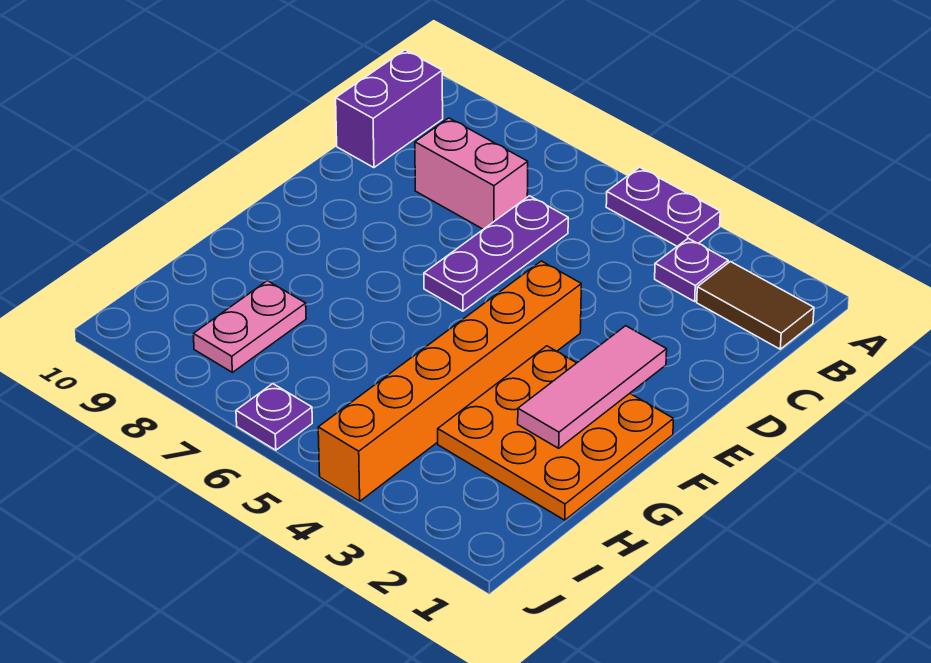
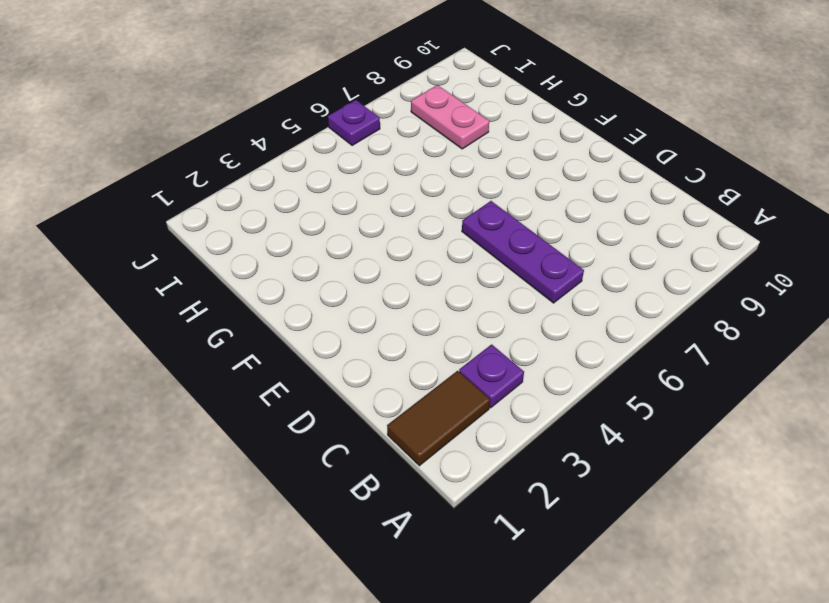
none -> purple plate A4:A5 level 1
none -> purple brick B10:C10 level 1

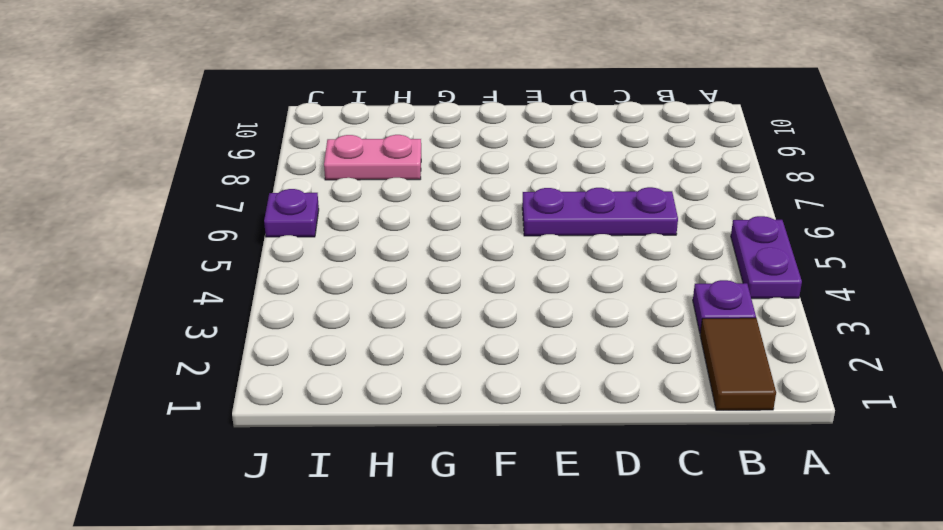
none -> purple brick B10:C10 level 1
none -> pink brick C7:C8 level 1

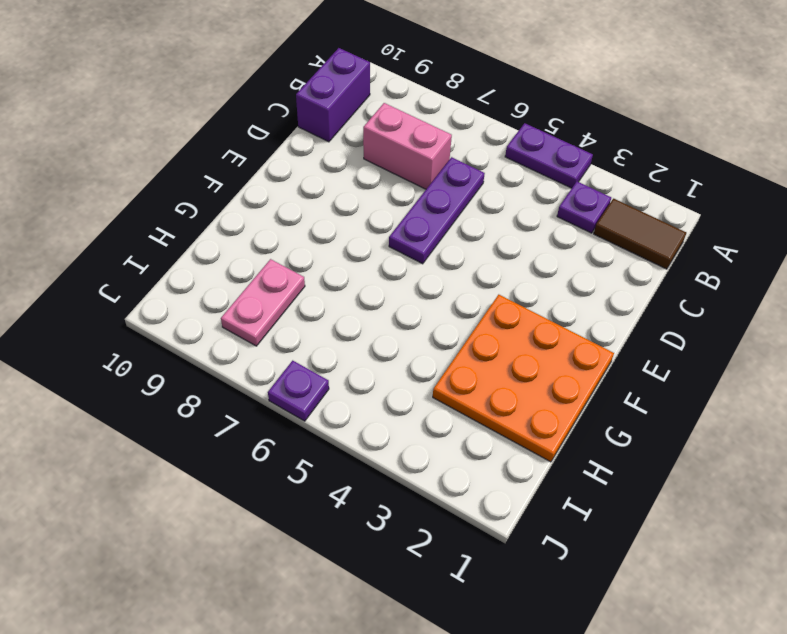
none -> orange brick E4:J4 level 1
none -> pink tile E2:G2 level 2

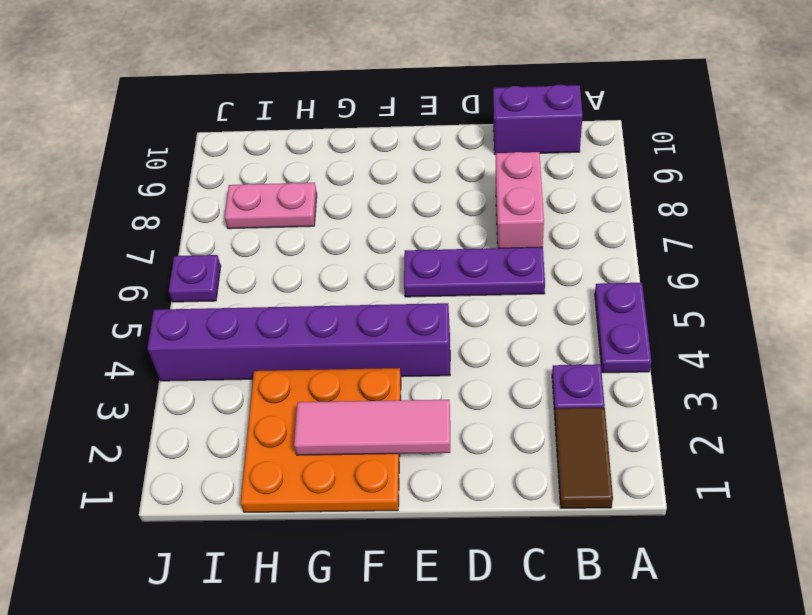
purple brick E4:J4 level 1 -> orange brick E4:J4 level 1

